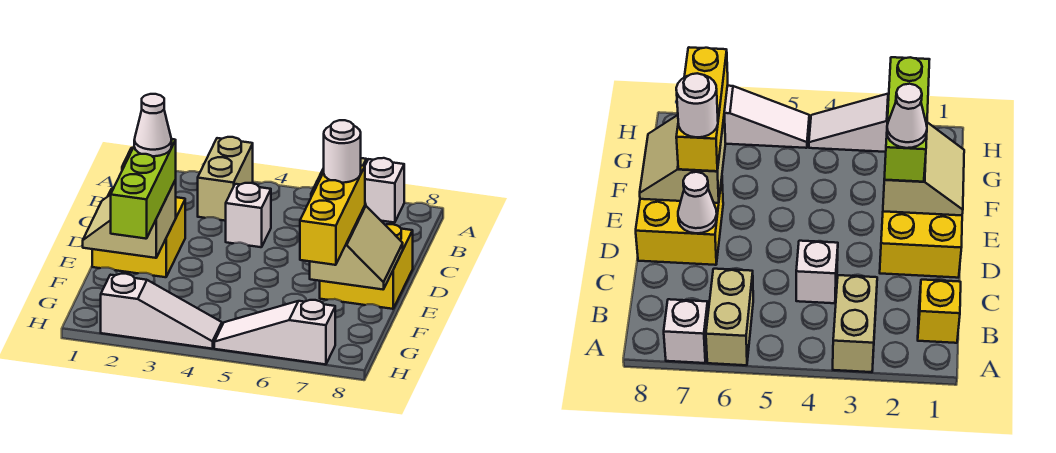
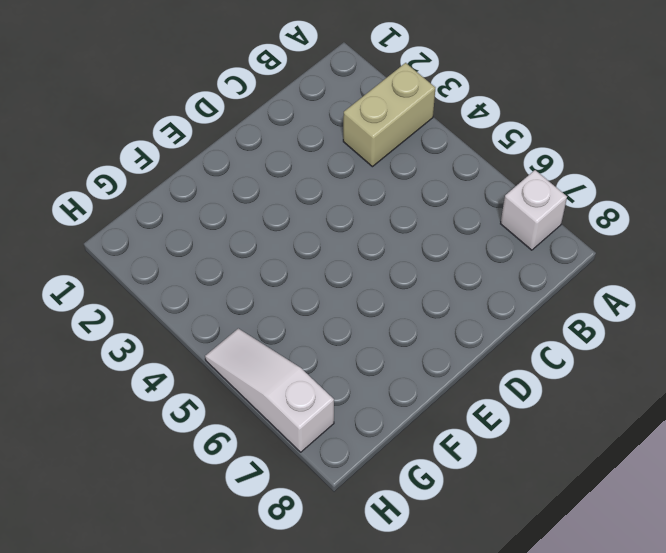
none -> tan brick A6:B6 level 1
none -> yellow brick B1 level 1
none -> white brick C4 level 1

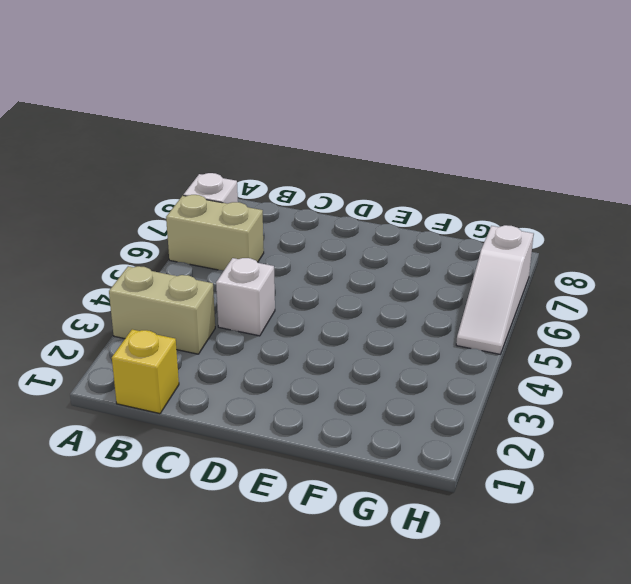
none -> yellow brick D1:E2 level 1
none -> yellow brick D7:E8 level 1
none -> white slope H2:H4 level 1 top 2

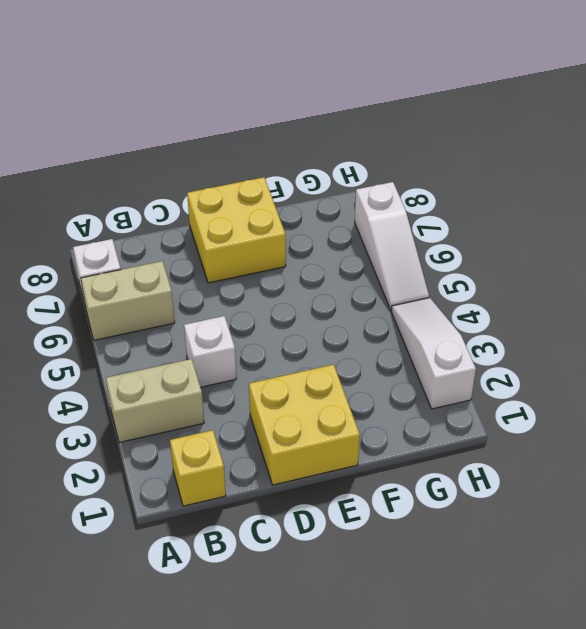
none -> white cone D7 level 2
none -> tan slope E1:F2 level 2 top 2
none -> tan slope E7:F8 level 2 top 7

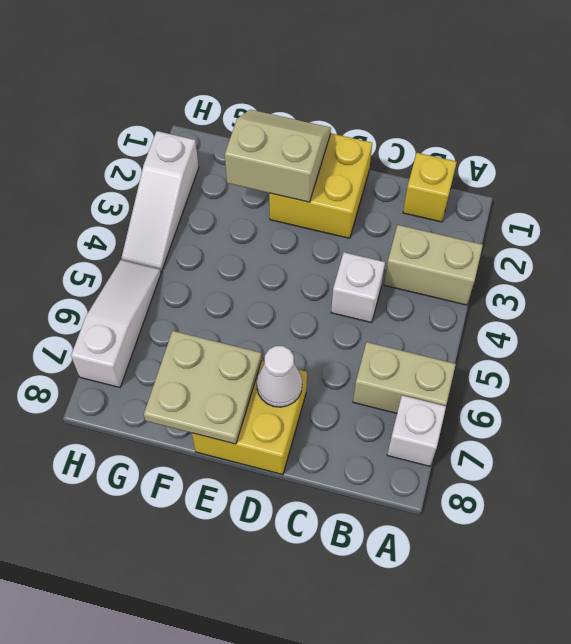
tan plate E7:F8 level 2 -> tan slope E7:F8 level 2 top 7
none -> lime brick E2:G2 level 3
none -> yellow brick E7:G7 level 3
none -> white cone E2 level 4

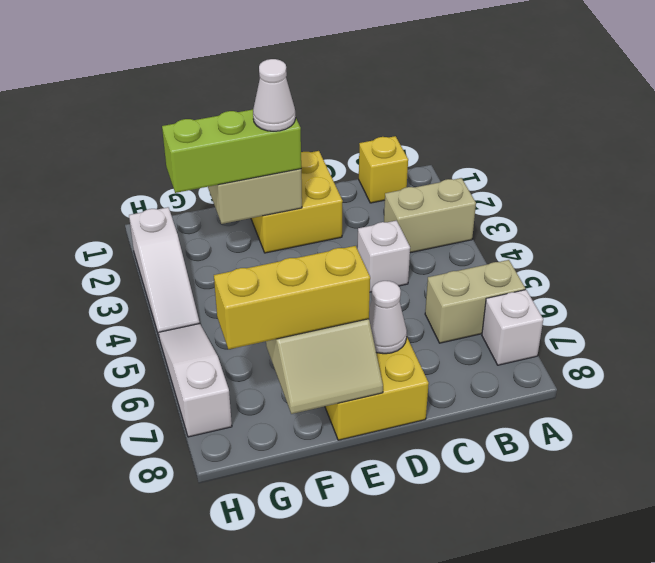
none -> white round brick E7 level 4

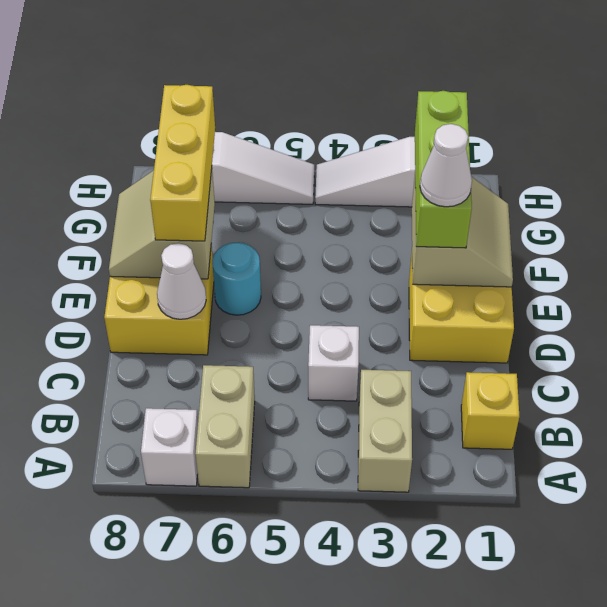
cyan round brick E6 level 1 -> none
none -> white round brick E7 level 4

